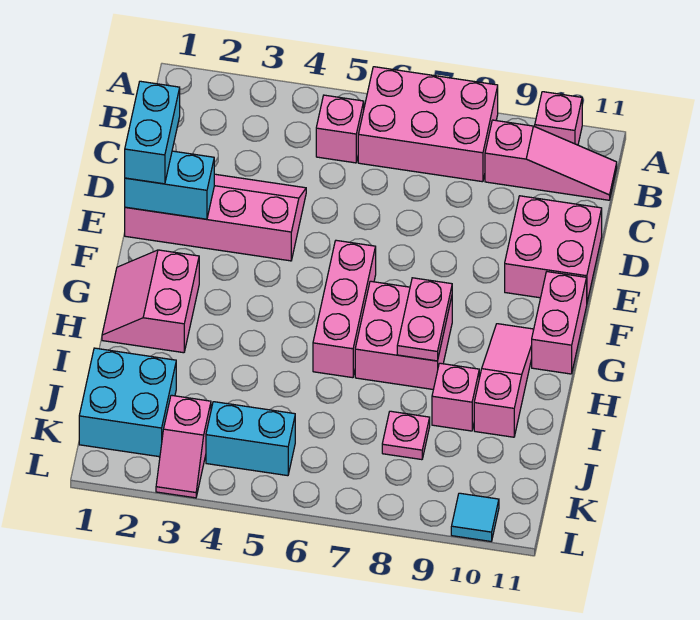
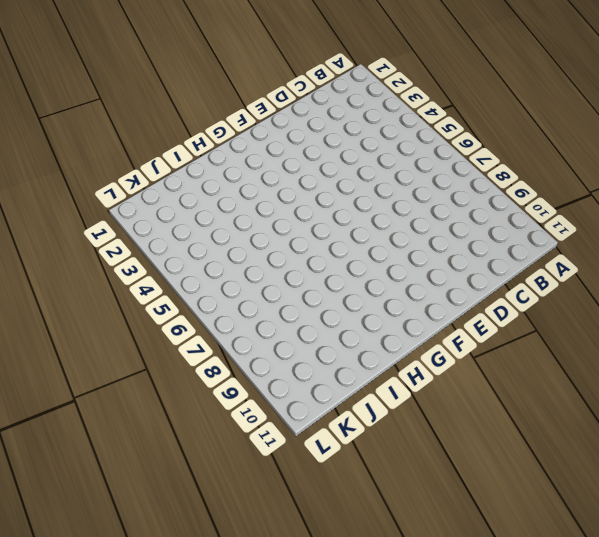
none -> pink brick A6:B8 level 1
none -> pink brick A10 level 1
none -> pink brick B5 level 1

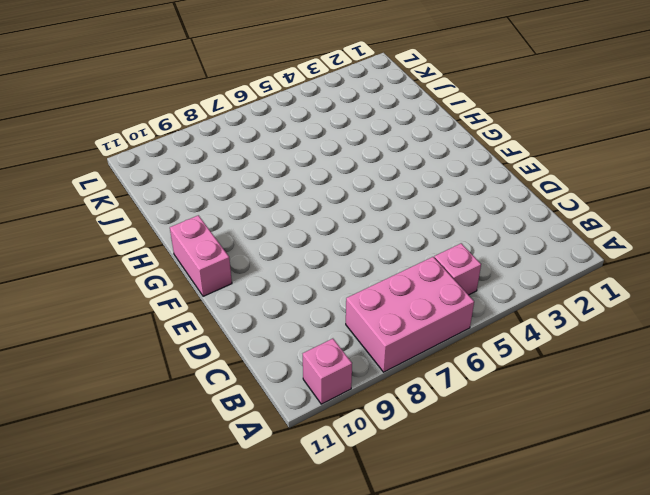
none -> pink slope B9:B11 level 1 top 9
none -> pink slope D1:E4 level 1 top E
none -> pink brick D10:E11 level 1

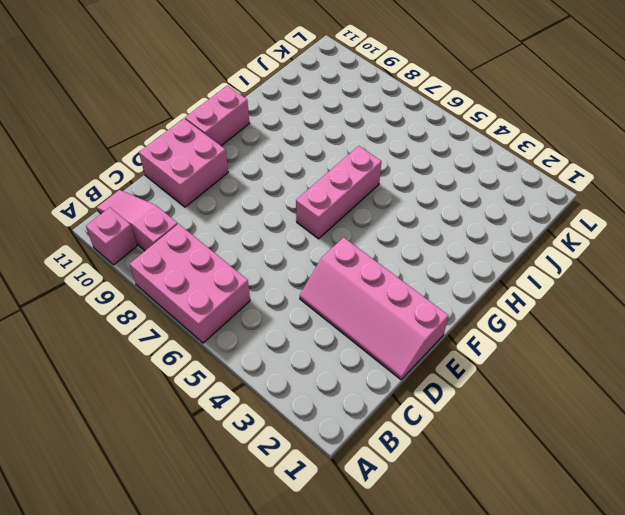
none -> pink brick B5 level 1
none -> pink slope G1:H2 level 1 top 2
none -> pink brick G7:H8 level 1

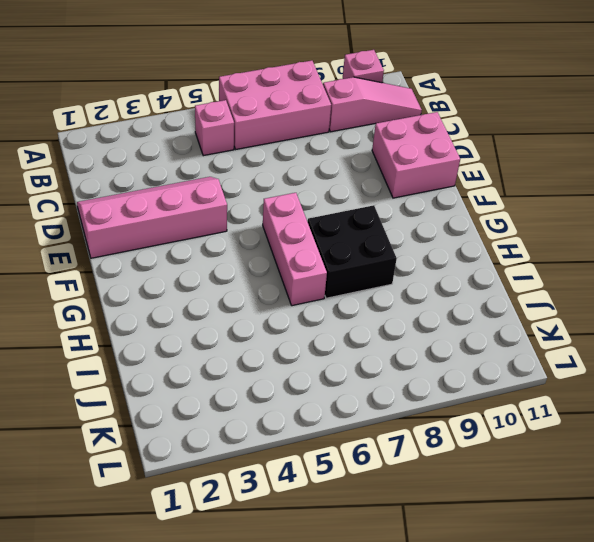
black brick G7:H8 level 1 -> pink brick G7:H8 level 1
none -> pink brick F11:G11 level 1
none -> pink slope G1:H2 level 1 top 2
none -> pink slope G10:I10 level 1 top I

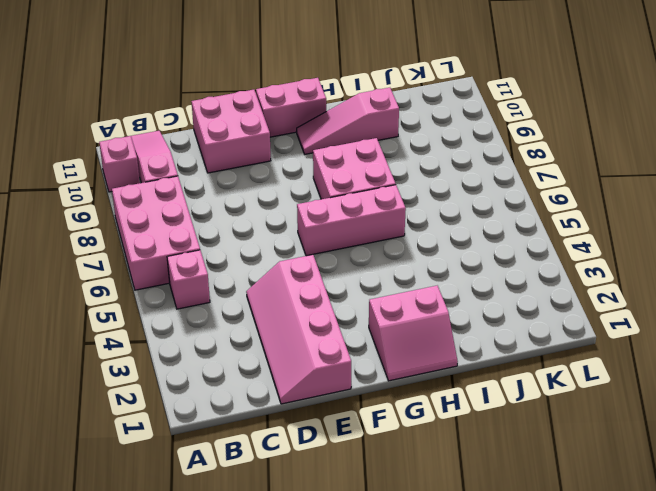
none -> pink brick I9 level 1
none -> cyan brick J1:K2 level 1
none -> pink plate J8 level 1

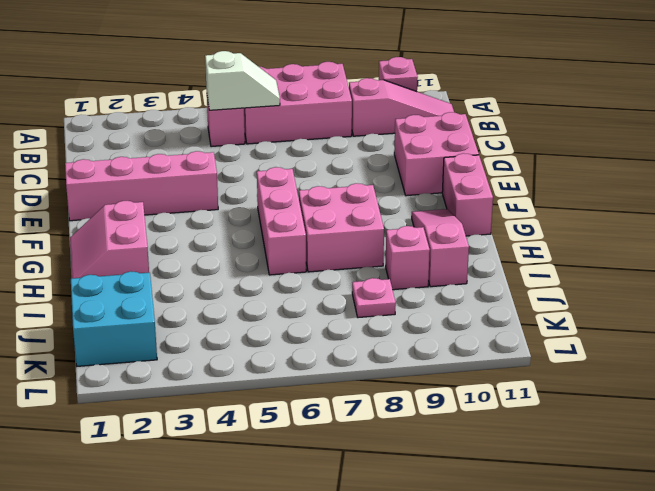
white slope B5:B6 level 2 top 5 -> none
none -> pink slope K3:L3 level 1 top K
none -> cyan brick K4:K5 level 1
none -> cyan tile L10 level 1

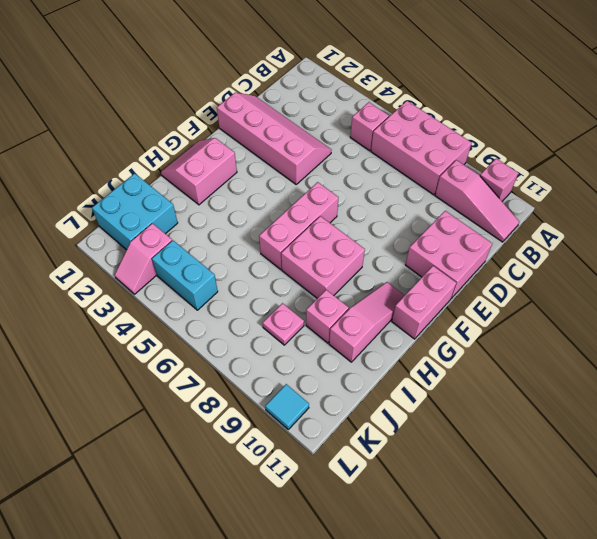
none -> cyan brick E1:E2 level 2
none -> pink plate G8:H8 level 2
none -> cyan brick D1:E1 level 3

